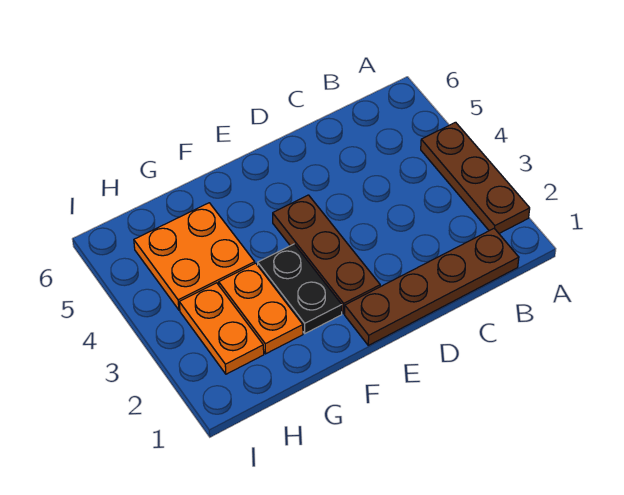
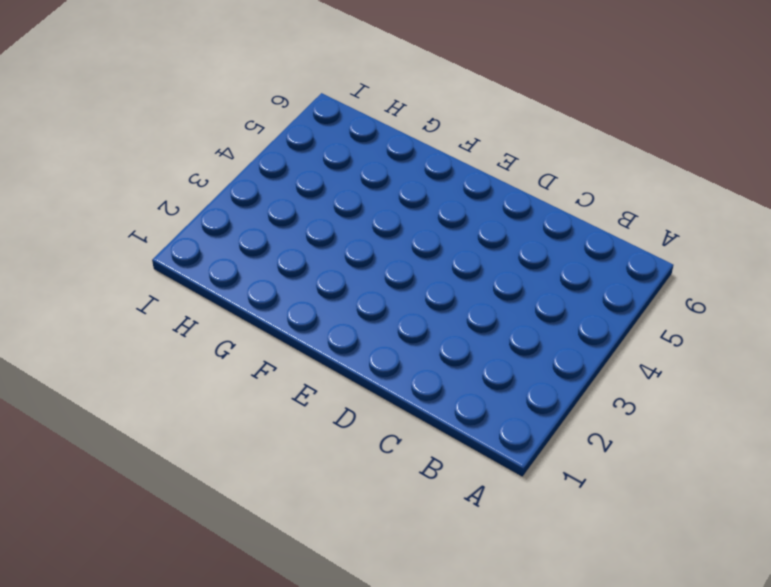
none -> brown plate A2:A4 level 1
none -> brown plate B1:E1 level 1

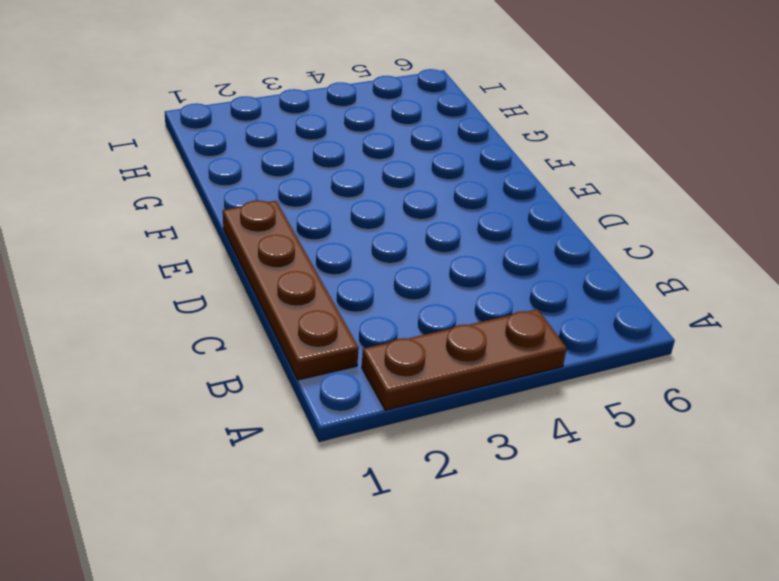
none -> brown plate E2:E4 level 1
none -> black plate F2:F3 level 1

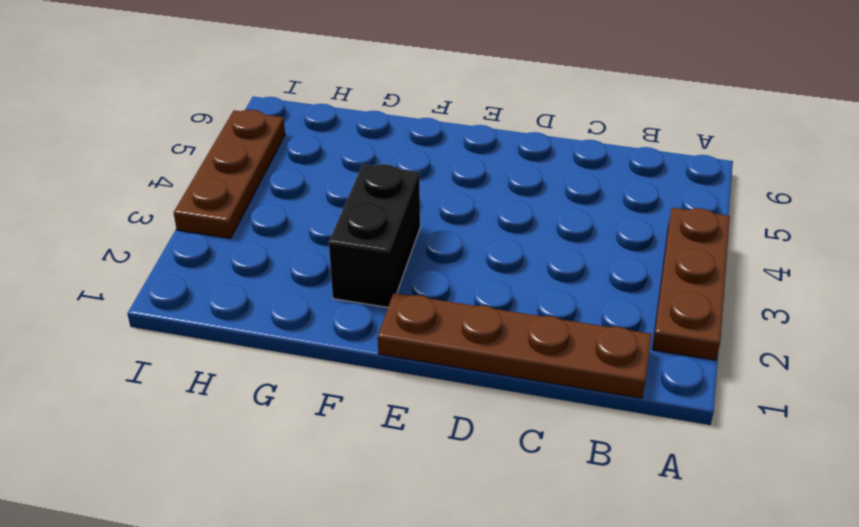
black brick F2:F3 level 1 -> black plate F2:F3 level 1
brown plate I3:I5 level 1 -> brown plate E2:E4 level 1
none -> orange plate G2:G3 level 1
none -> orange plate G4:H5 level 1

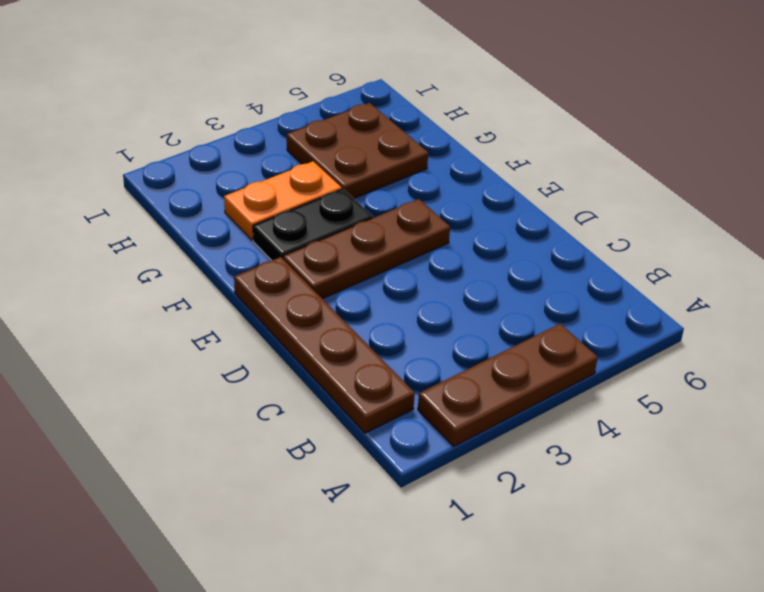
brown plate G4:H5 level 1 -> orange plate G4:H5 level 1
none -> orange plate H2:H3 level 1

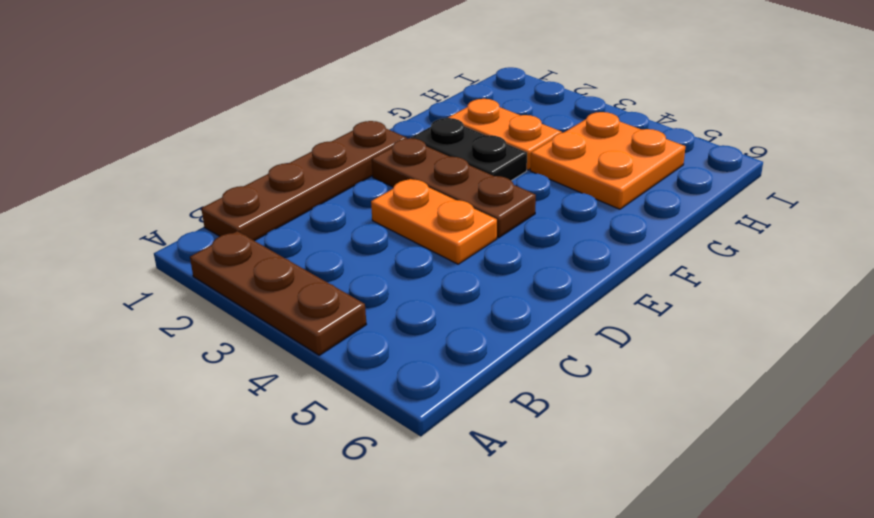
orange plate D3:D4 level 1 -> orange plate H2:H3 level 1

